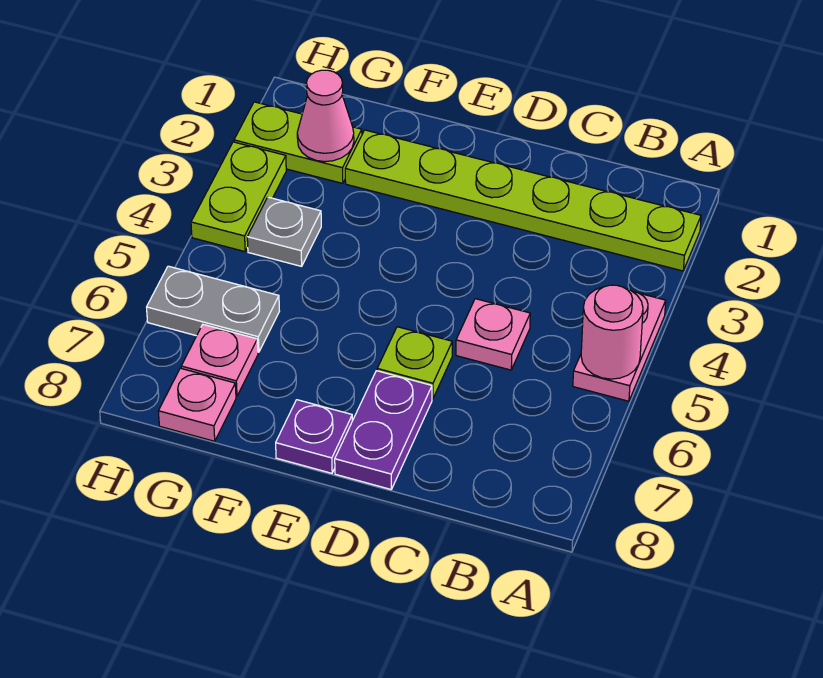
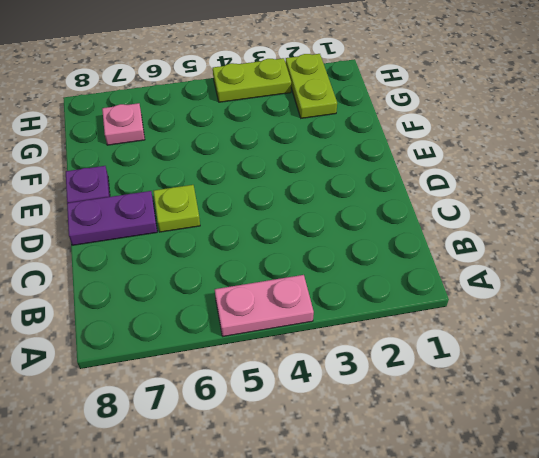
none -> lime plate A2:F2 level 1
none -> pink plate C5 level 1
none -> grey plate G4 level 1

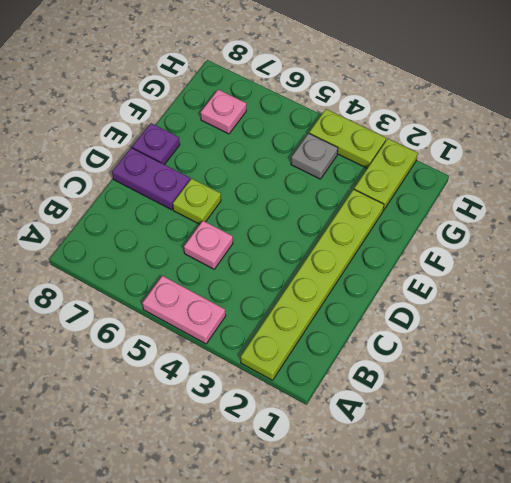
none -> grey plate G6:H6 level 1
none -> pink plate G8 level 1
none -> pink round brick A5 level 2

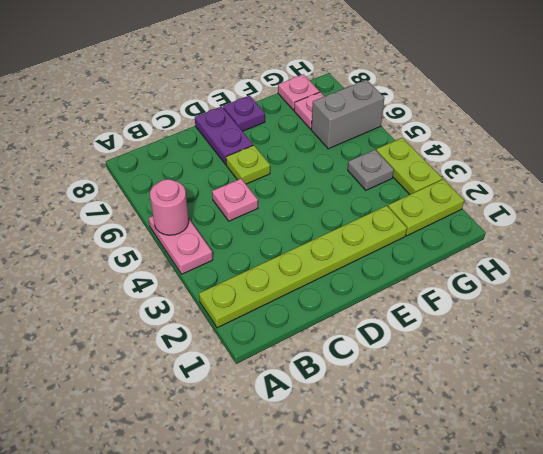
grey brick G6:H6 level 1 -> grey plate G6:H6 level 1
none -> pink cone G2 level 2

